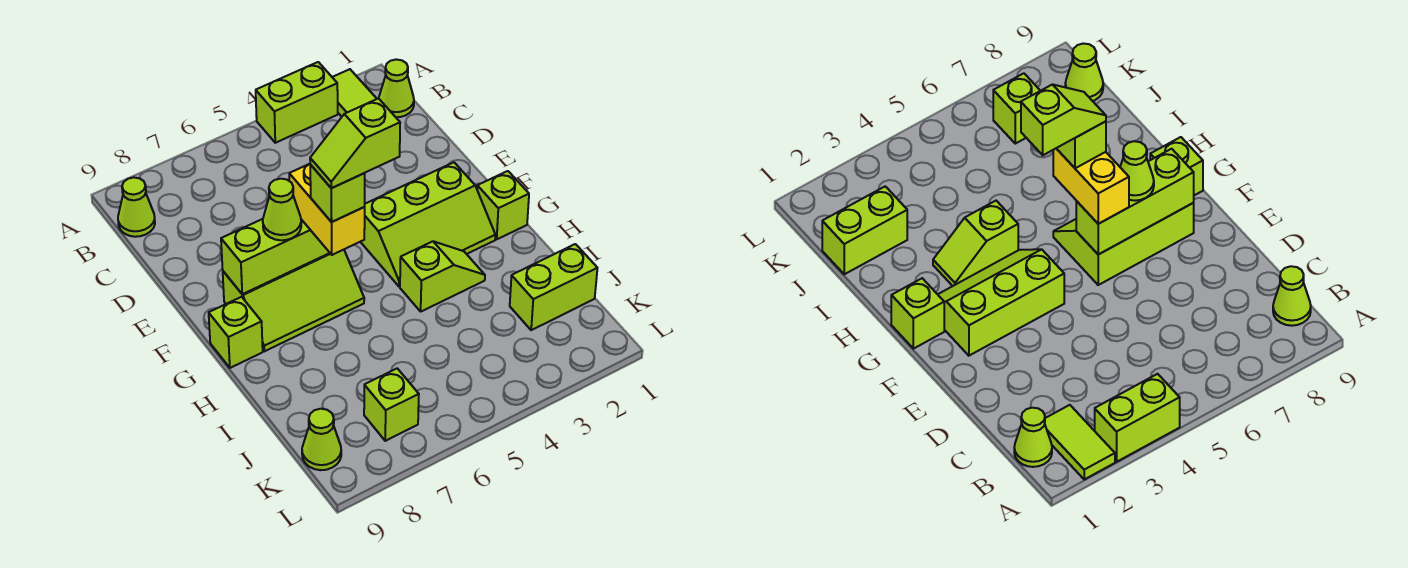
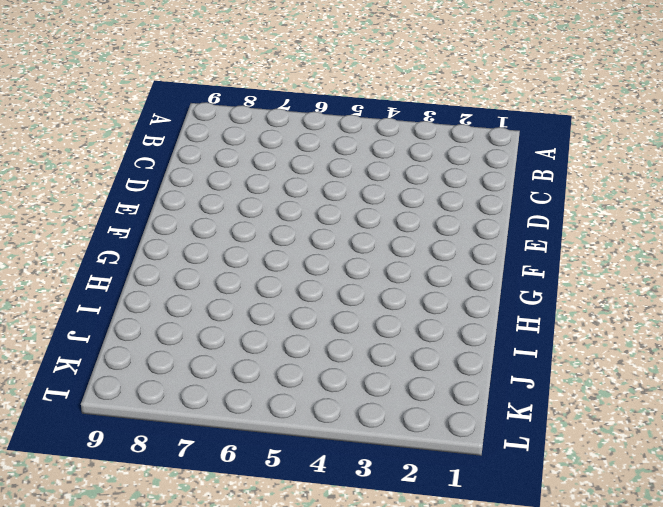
none -> lime tile A2:B2 level 1
none -> lime brick A3:A4 level 1
none -> lime cone B1 level 1

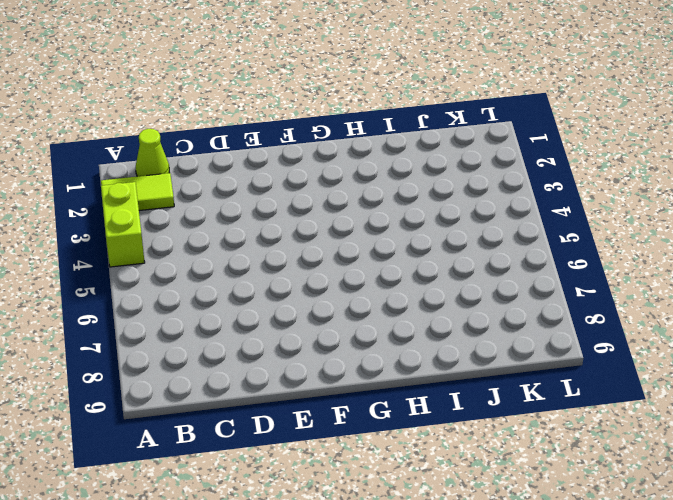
none -> lime cone B9 level 1
none -> lime slope F2:G4 level 1 top F
none -> lime slope F6:G8 level 1 top F

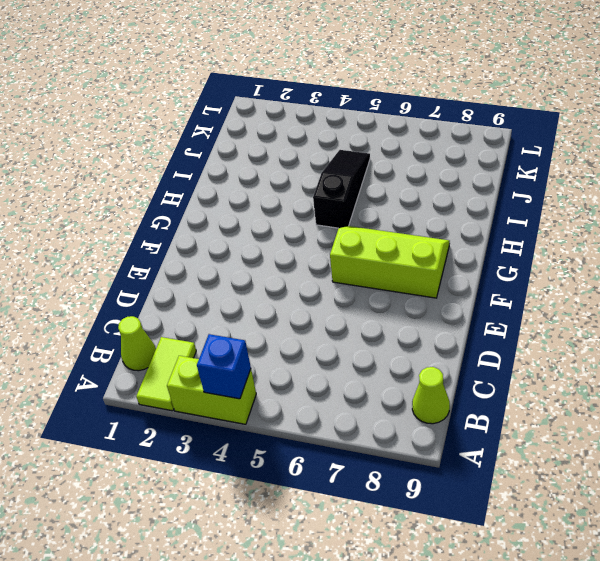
blue brick A4 level 2 -> none
black slope H5:J5 level 1 top H -> none
none -> lime slope F2:G4 level 1 top F
none -> lime brick G1 level 1
none -> lime brick G9 level 1

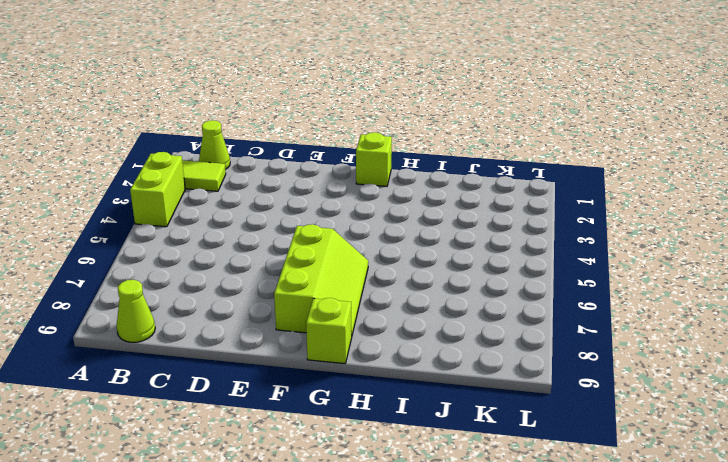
none -> lime slope F2:G4 level 1 top F
none -> lime slope H3:H4 level 1 top 4
none -> lime brick J1:J2 level 1

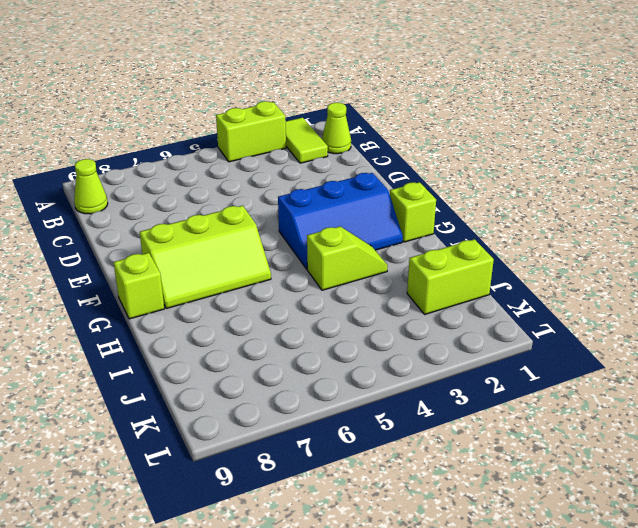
blue slope F2:G4 level 1 top F -> lime slope F2:G4 level 1 top F
none -> lime brick K7 level 1
none -> lime cone K9 level 1
none -> lime brick F6:F8 level 2

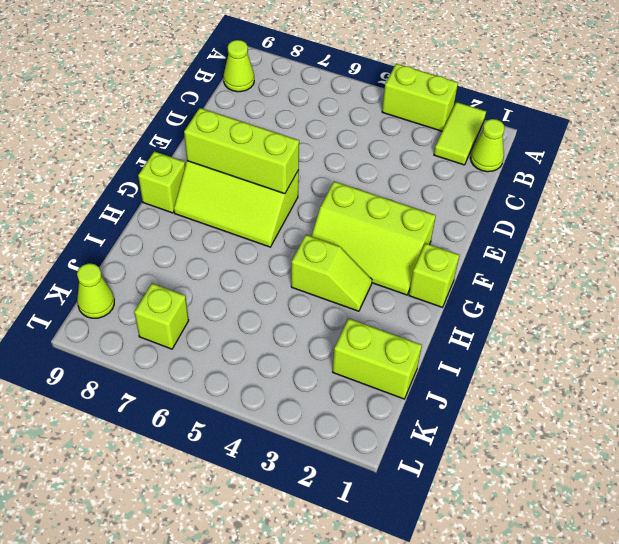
none -> yellow brick F6:G6 level 3
none -> lime cone F7 level 3
none -> lime brick G6 level 4

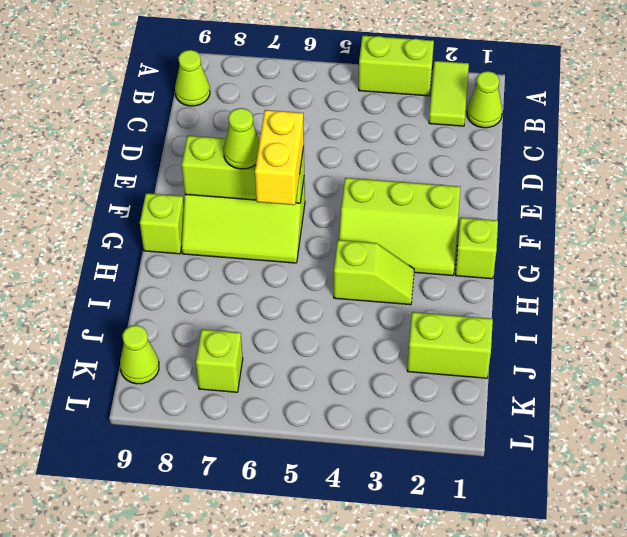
none -> lime brick G6 level 4
none -> lime slope G5:G6 level 5 top 5

